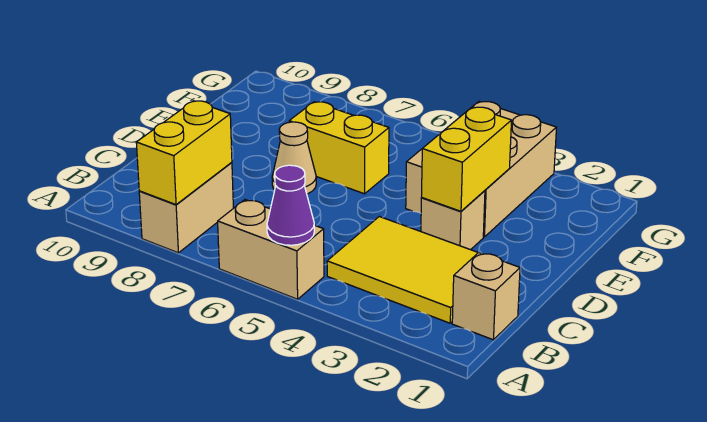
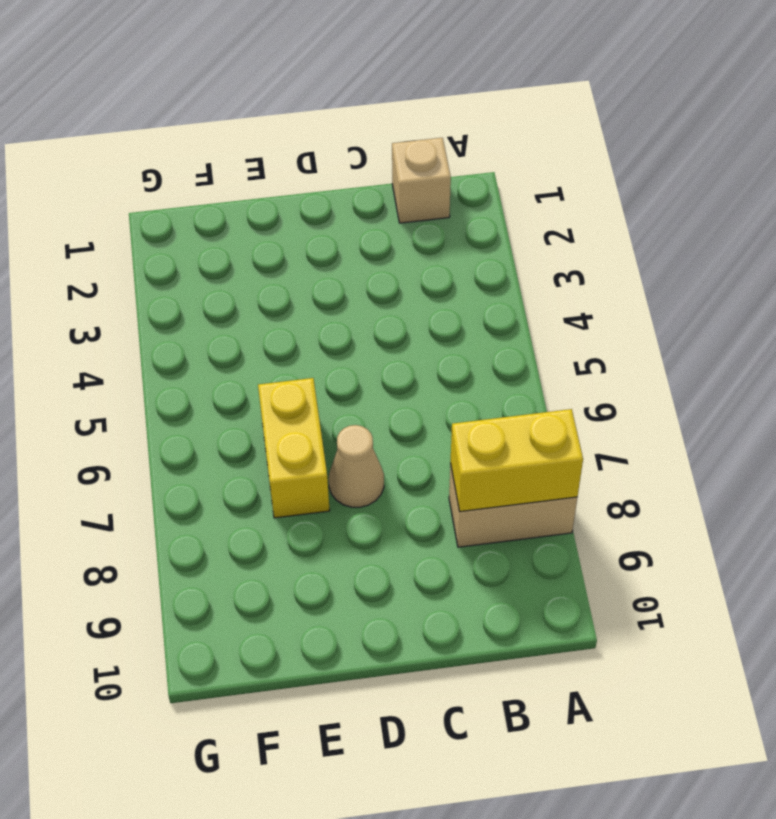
none -> tan brick A5:A6 level 1
none -> yellow tile B2:C4 level 1

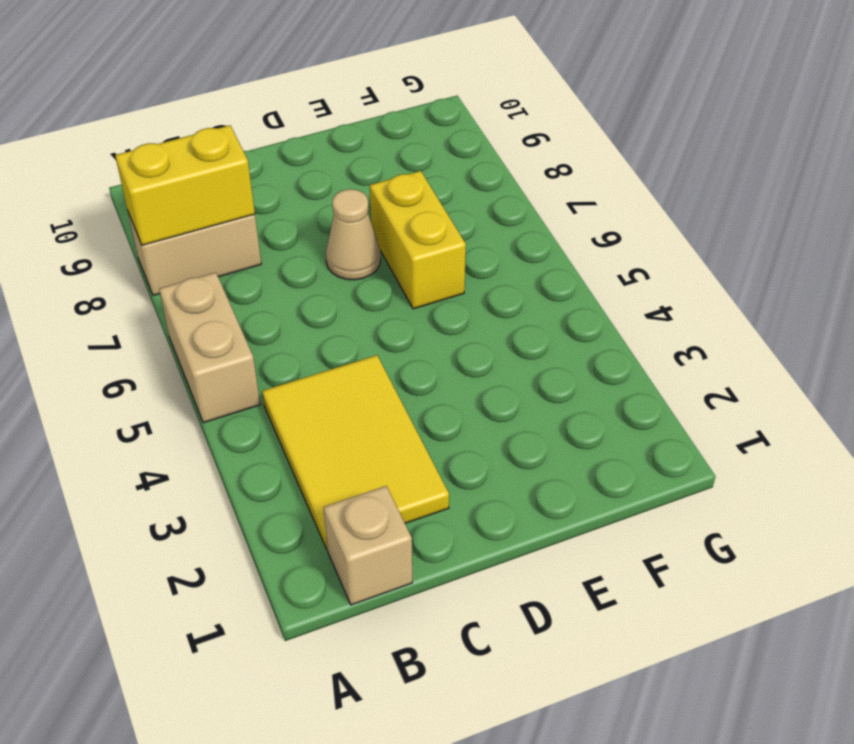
none -> tan brick D3 level 1
none -> tan brick E3:G4 level 1

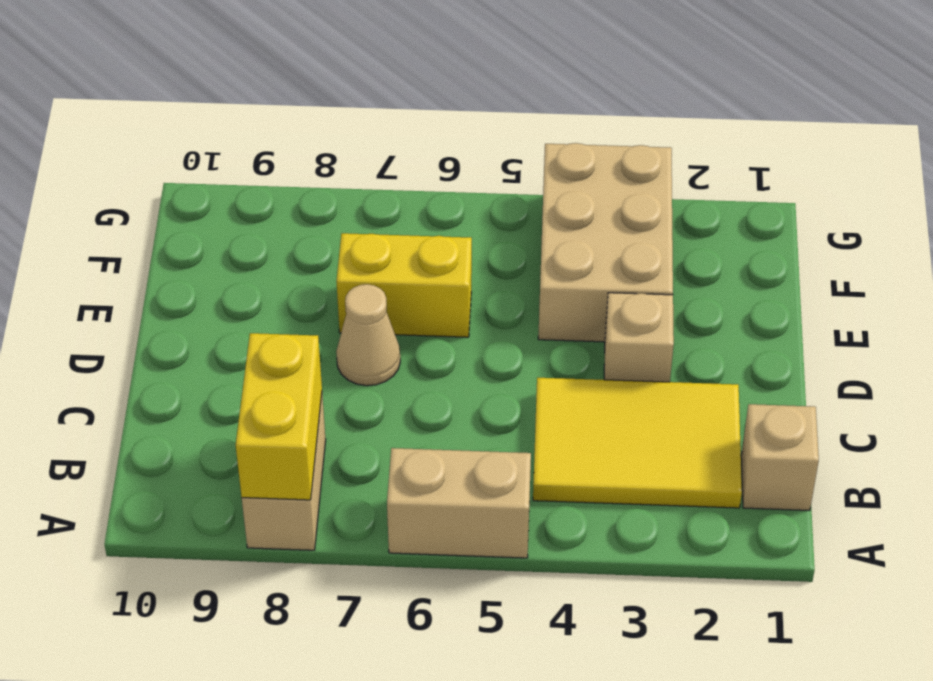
none -> purple cone A5 level 2
none -> yellow brick D3:E3 level 2

